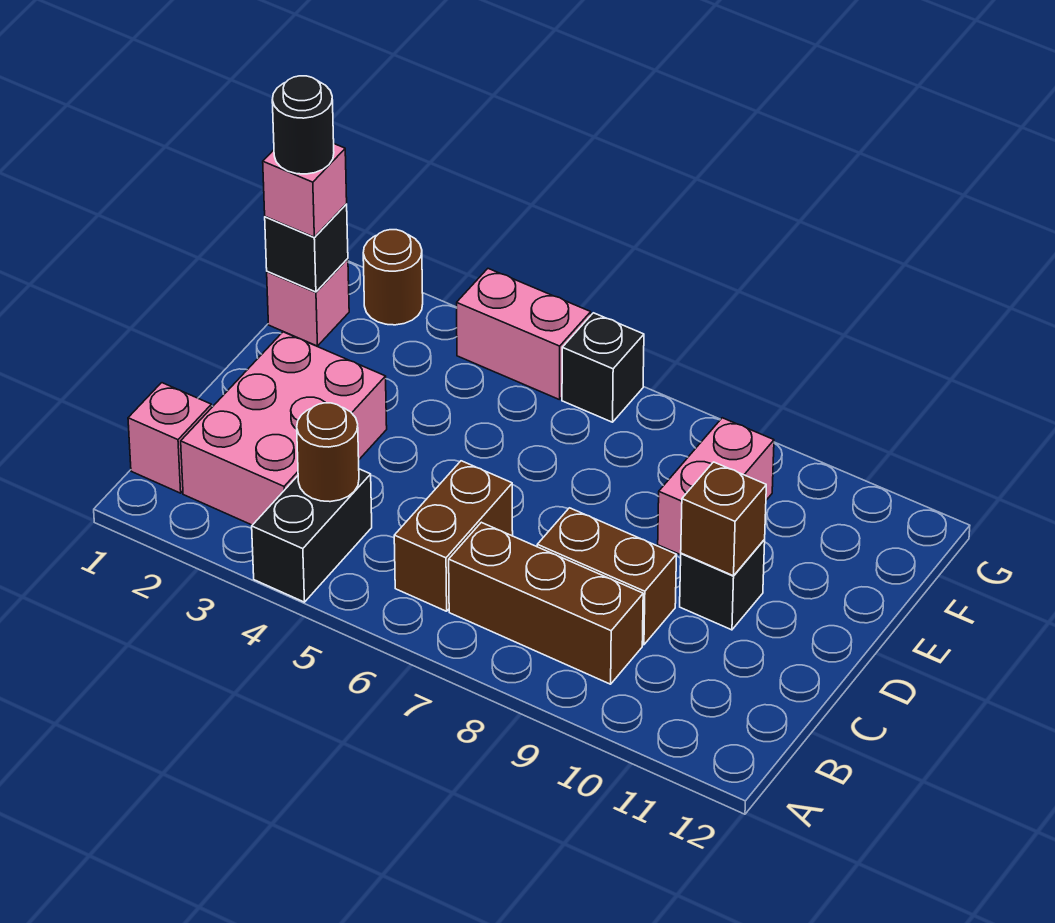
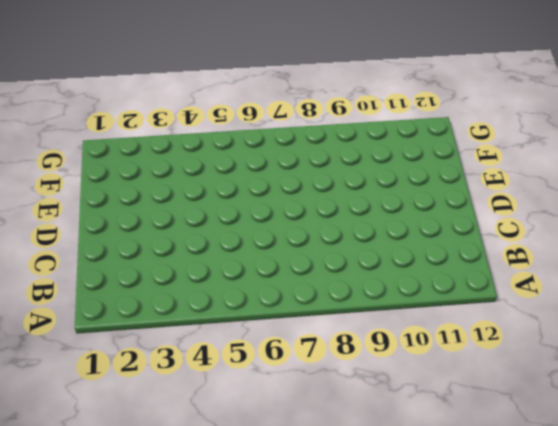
none -> black brick A4:B4 level 1
none -> pink brick B1 level 1
none -> pink brick B2:D3 level 1

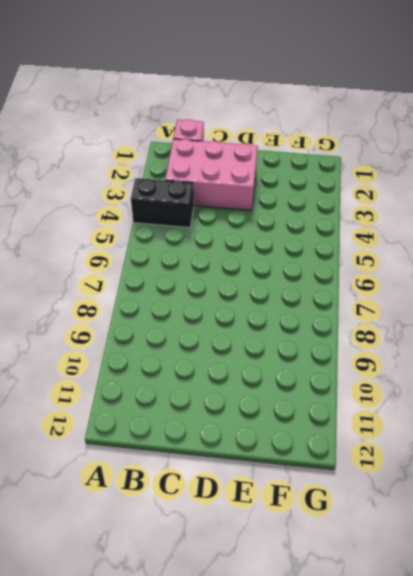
none -> brown brick B6:C6 level 1
none -> brown brick B7:B9 level 1
none -> brown brick C8:C9 level 1

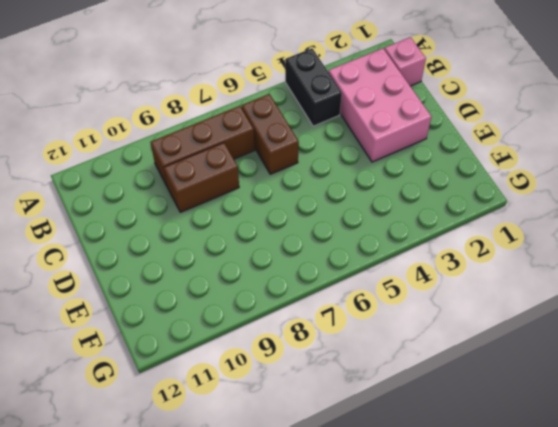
none -> black brick D10 level 1
none -> pink brick E9:F9 level 1
none -> pink brick F1 level 1

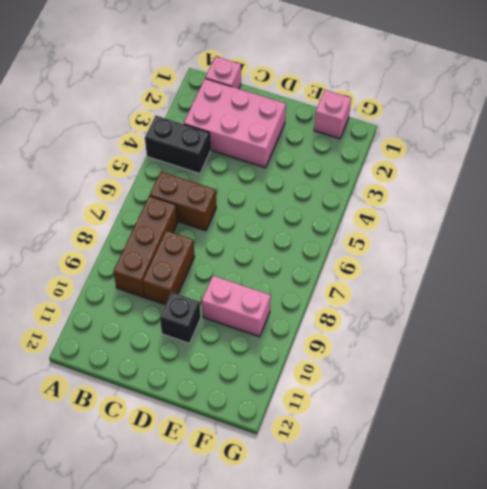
none -> brown round brick G2 level 1
none -> pink brick G4:G5 level 1
none -> black brick G6 level 1

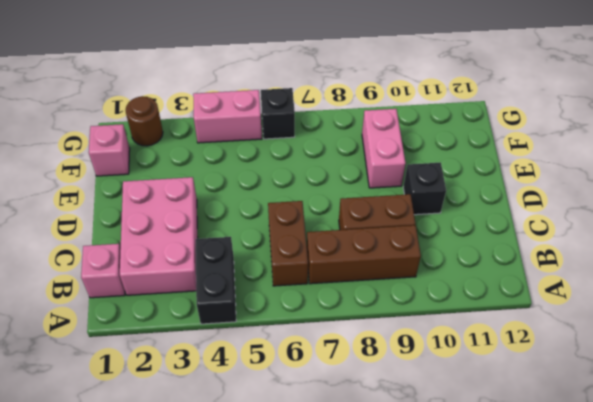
none -> brown round brick B4 level 2
none -> brown brick D10 level 2
none -> black brick F1 level 2

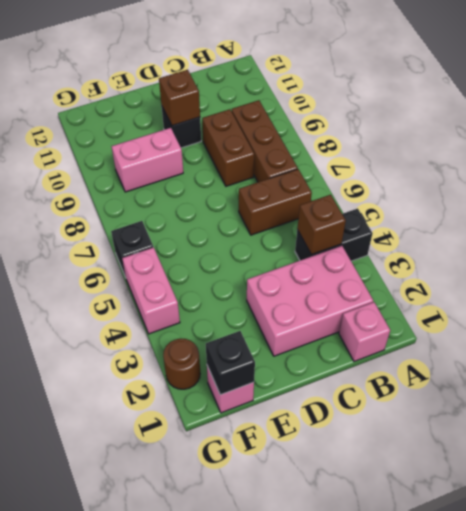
brown brick B4 level 2 -> brown round brick B4 level 2
none -> pink brick F1 level 3
none -> black round brick F1 level 4

